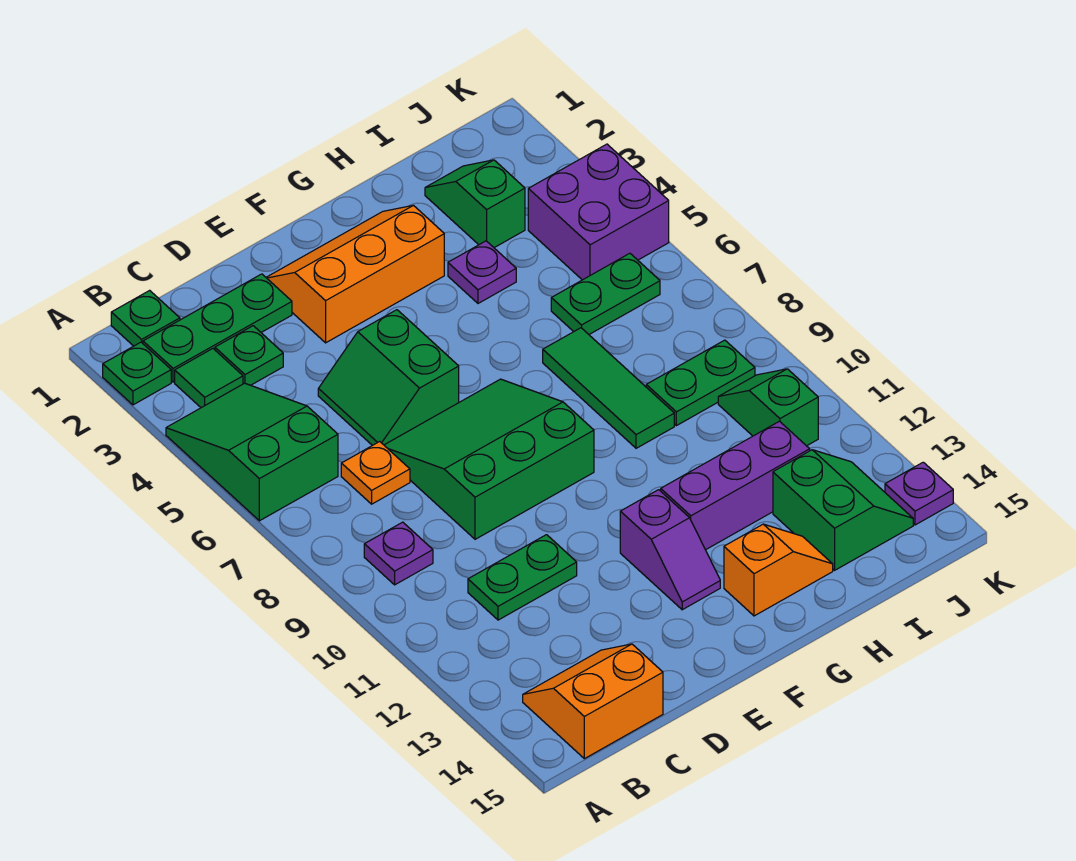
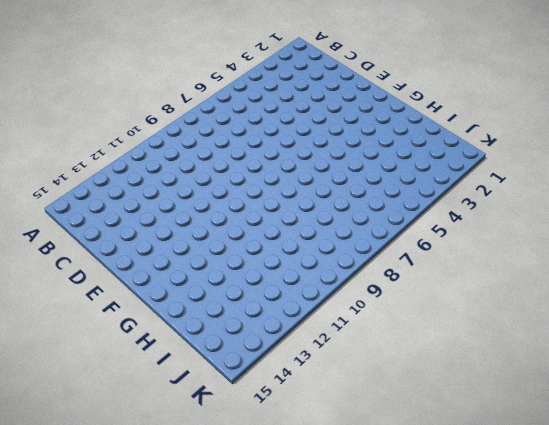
none -> green plate A2 level 1
none -> green slope A4:B6 level 1 top 6
none -> green plate B1 level 1

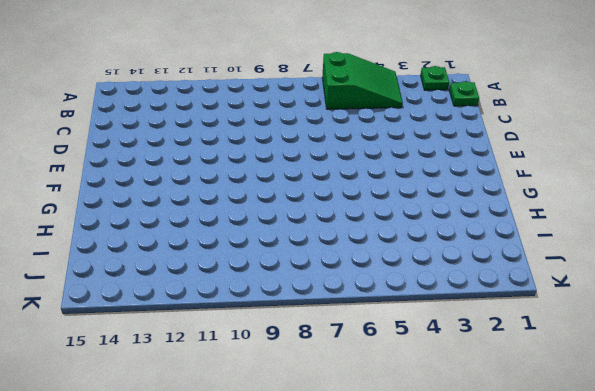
none -> green plate B2:D2 level 1
none -> green tile B3 level 1
none -> purple plate B9 level 1

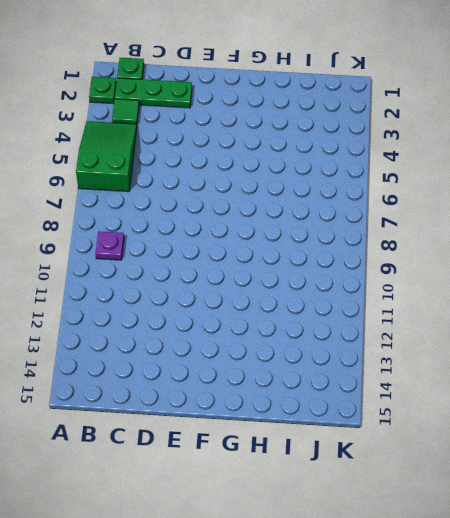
none -> orange slope B14:C15 level 1 top 15
none -> green plate C3 level 1
none -> orange plate C7 level 1

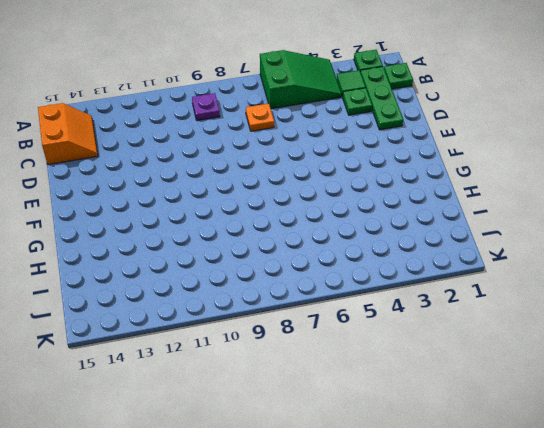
none -> green plate C11:D11 level 1
none -> green slope D5:E6 level 1 top E
none -> green slope D7:F9 level 1 top 9

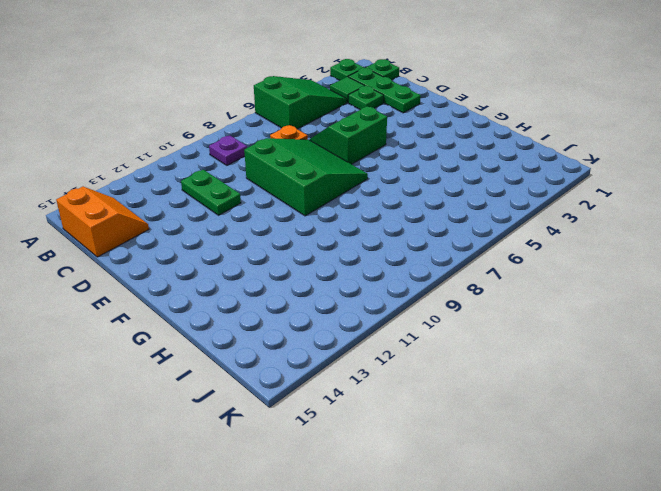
none -> orange slope E2:G3 level 1 top 3
none -> purple slope F12:F13 level 1 top 12
none -> purple brick G12:I12 level 1

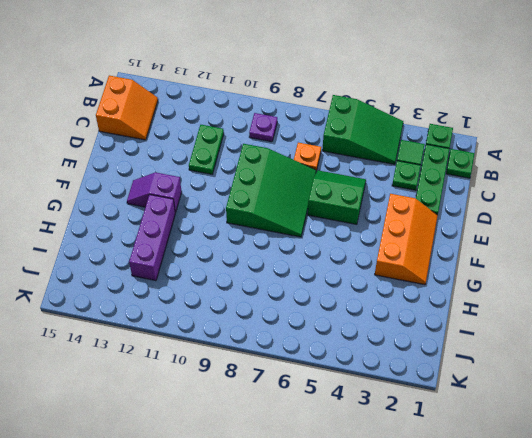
none -> orange slope G14:H14 level 1 top G
none -> purple plate H4 level 1
none -> green tile H7:H9 level 1

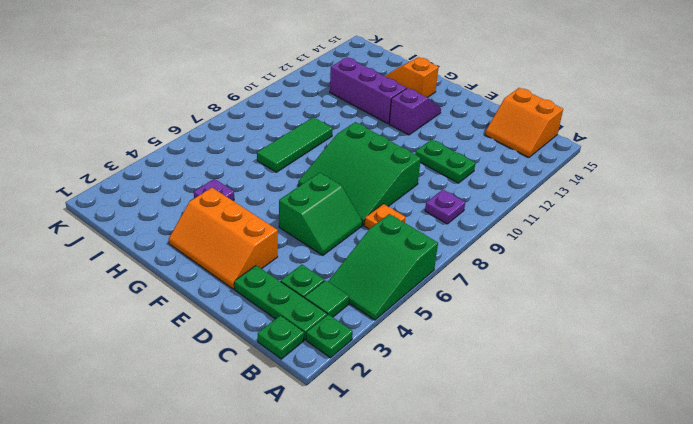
none -> green slope I2:I3 level 1 top 3
none -> green plate I6:J6 level 1
none -> green plate I9:J9 level 1

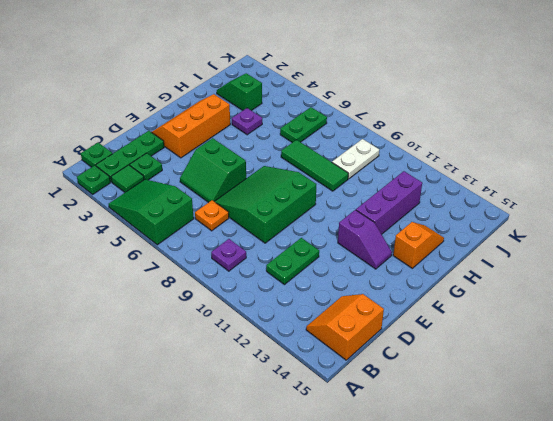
white plate I9:J9 level 1 -> green plate I9:J9 level 1
none -> green slope I13:J14 level 1 top I
none -> purple brick J4:K5 level 1
none -> green slope J10:J11 level 1 top 11

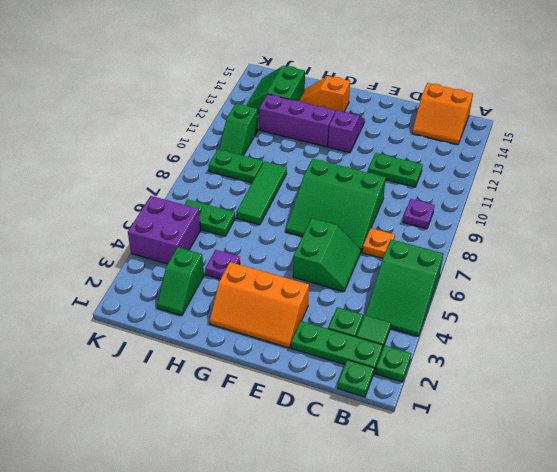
none -> purple plate K14 level 1

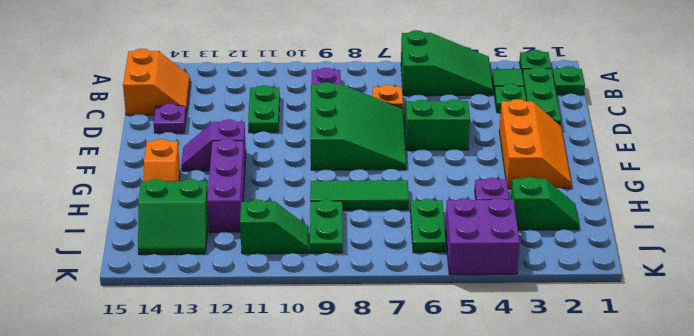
purple plate D14 level 1 -> purple plate K14 level 1

